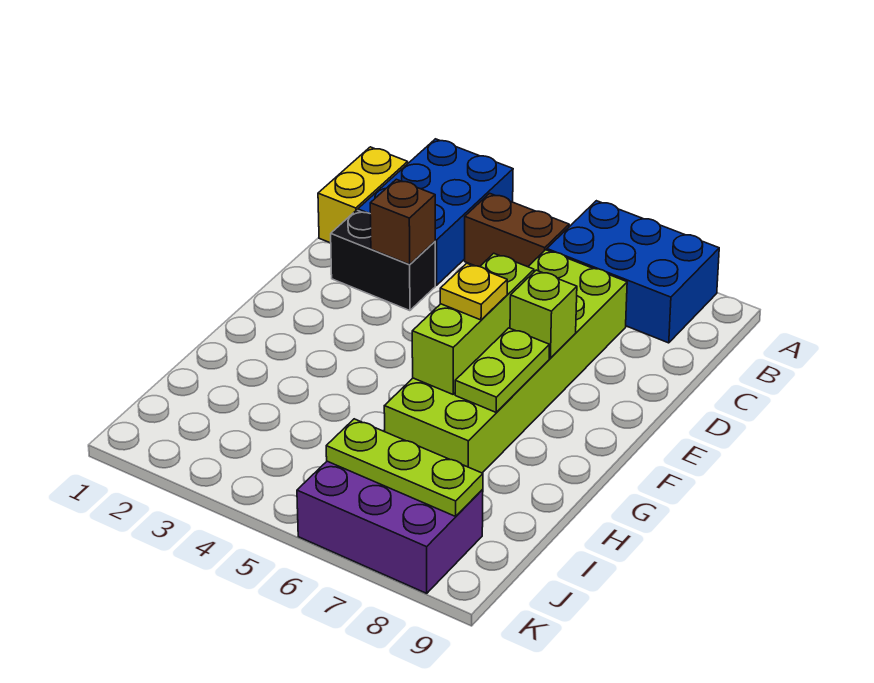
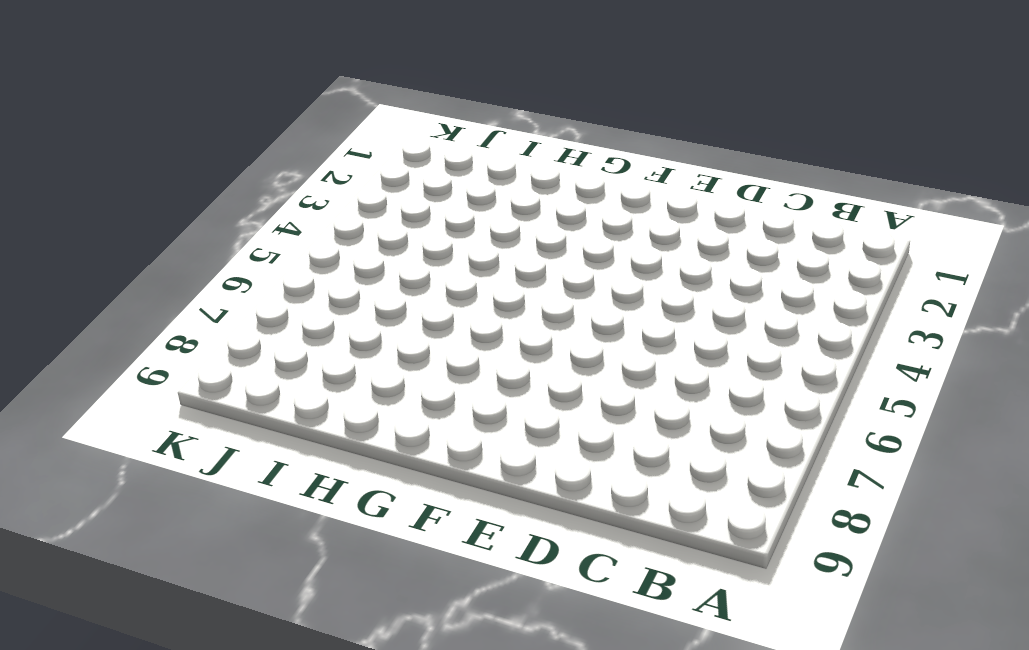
none -> blue brick A2:C3 level 1
none -> blue brick A6:B8 level 1
none -> yellow brick B1:C1 level 1

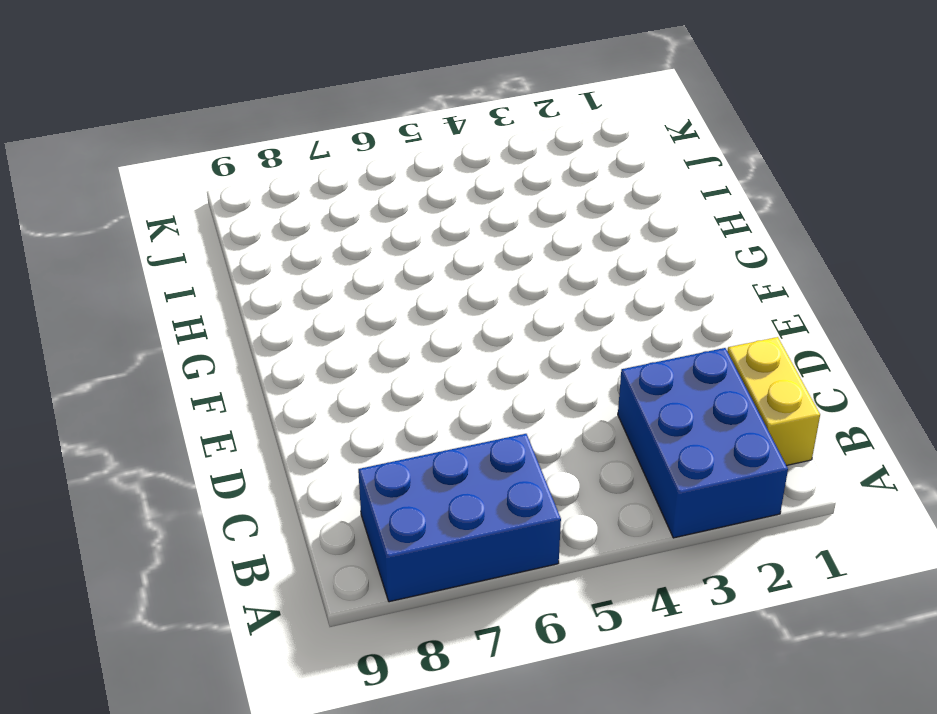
none -> brown brick B4:B5 level 1
none -> lime brick C6:H7 level 1
none -> black brick D2:D3 level 1

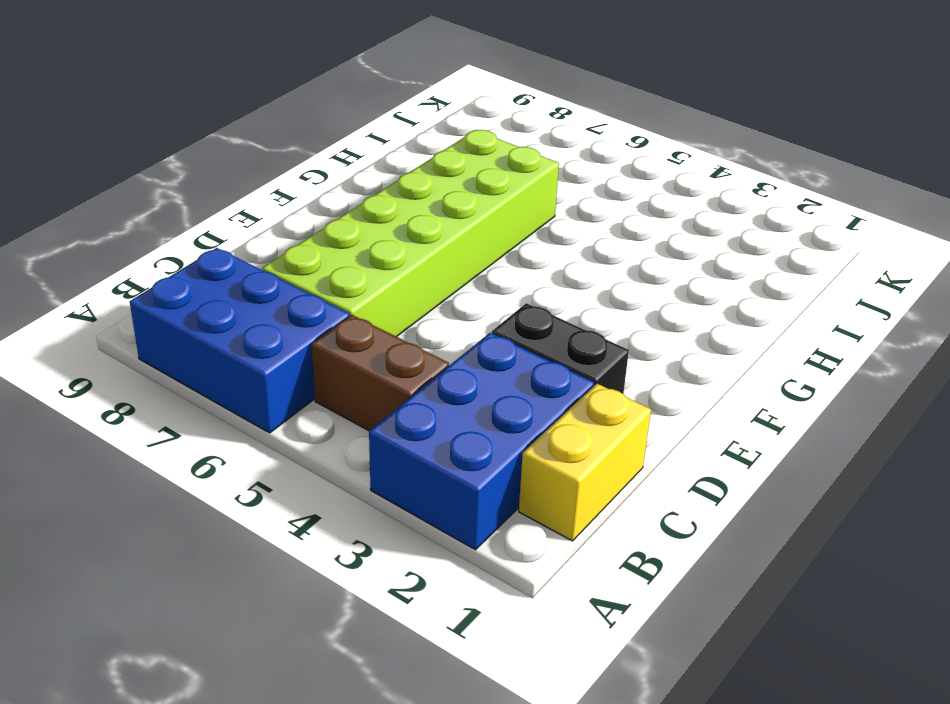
none -> purple brick J6:K8 level 1
none -> brown brick D3 level 2
none -> lime brick E6:G6 level 2

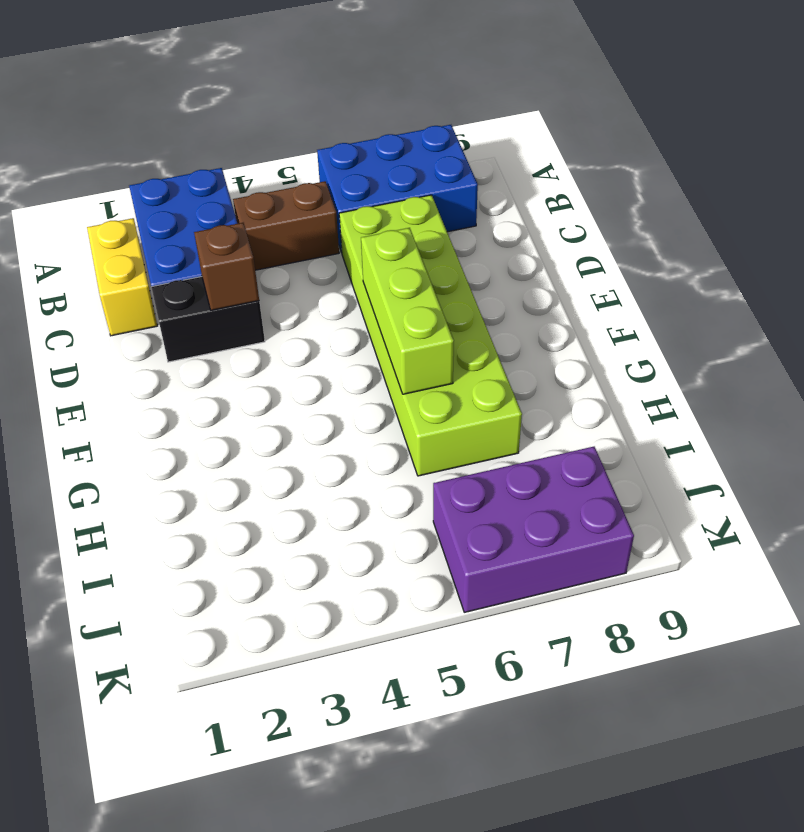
none -> lime brick E7 level 2
none -> lime plate F7:G7 level 2
none -> lime plate J6:J8 level 2

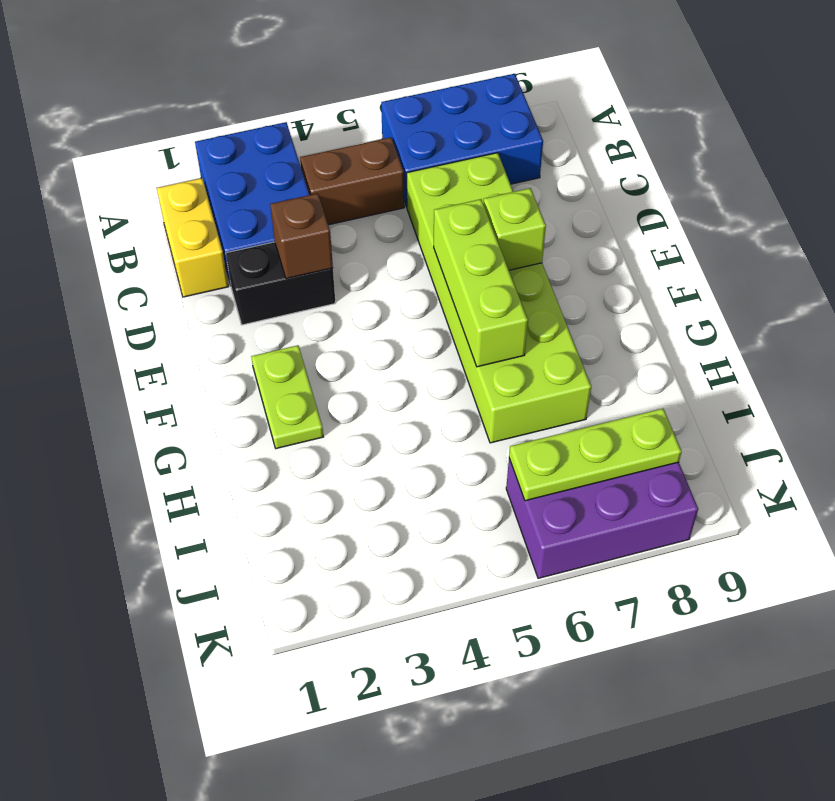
lime plate F2:G2 level 1 -> lime plate F7:G7 level 2
none -> yellow plate F6 level 3

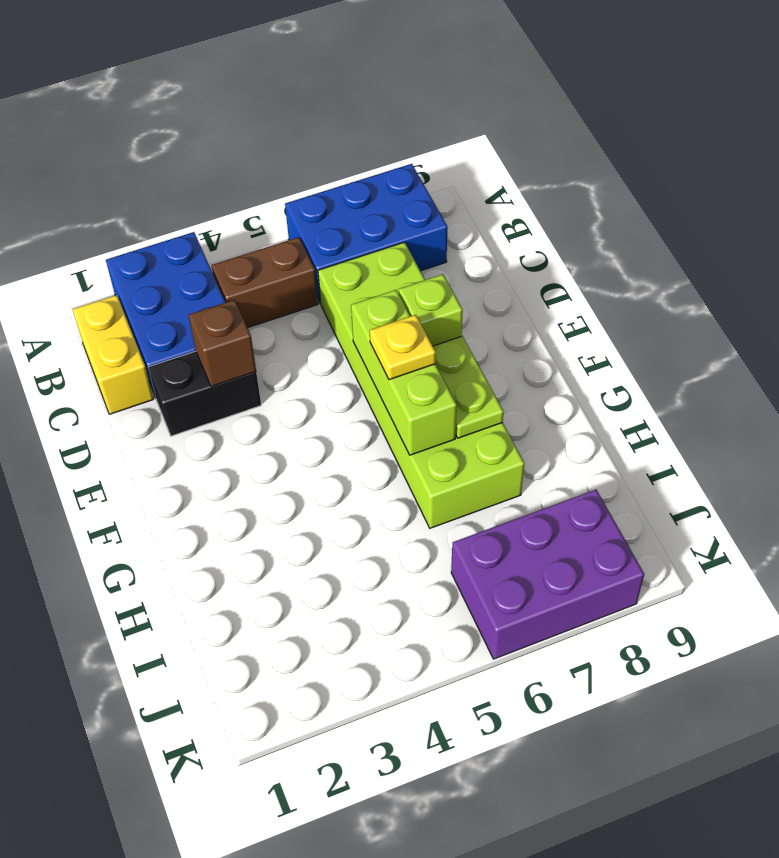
none -> lime plate J6:J8 level 2

